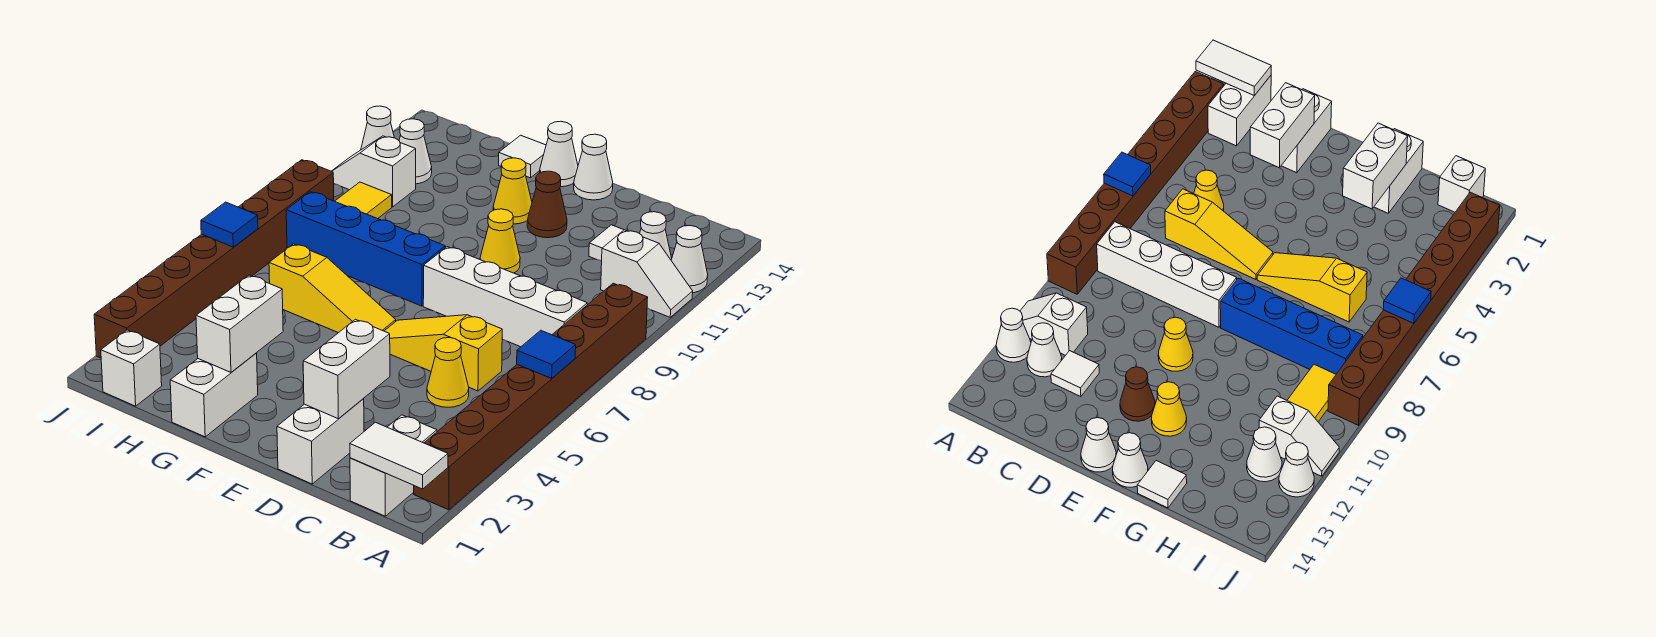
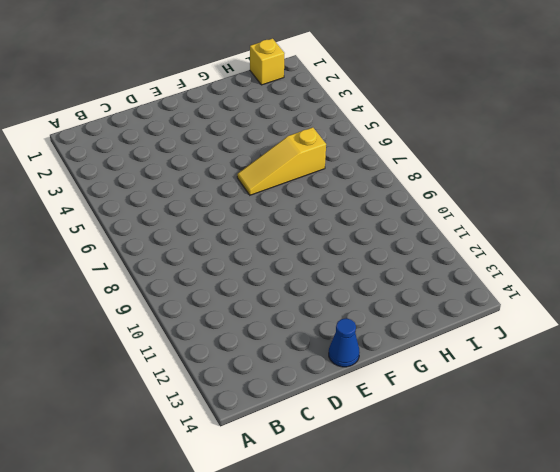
blue cone E14 level 1 -> white cone E14 level 1
yellow brick I1 level 1 -> white brick I1 level 1
none -> brown brick A2:A9 level 1
none -> white slope A11:B11 level 1 top B
none -> white cone A12 level 1
none -> white brick B1:B2 level 1

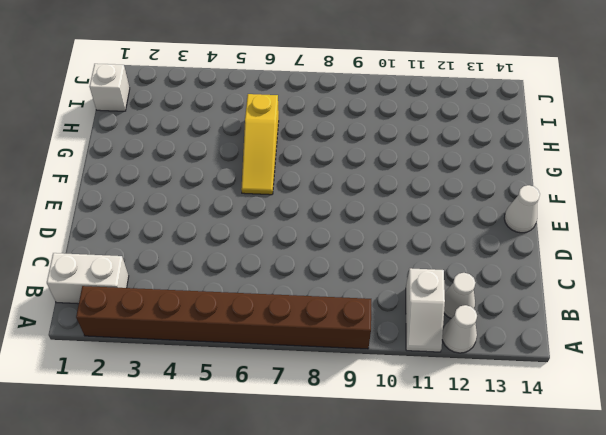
none -> white brick B8:E8 level 1
none -> yellow cone C5 level 1
none -> yellow slope C6:E6 level 1 top C
none -> white tile C12 level 1

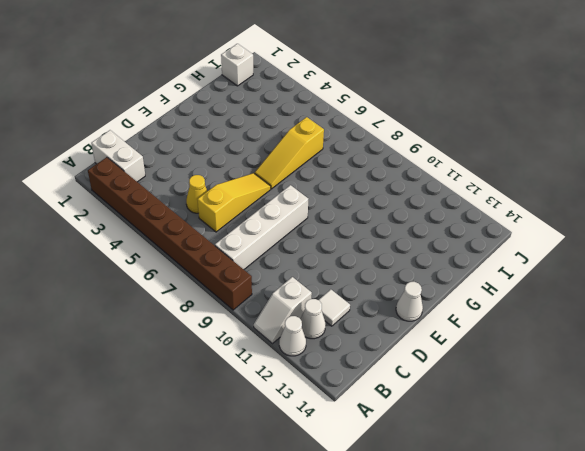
none -> white brick D1:D2 level 1
none -> yellow cone E10 level 1
none -> brown cone E12 level 1
none -> blue brick F8:I8 level 1

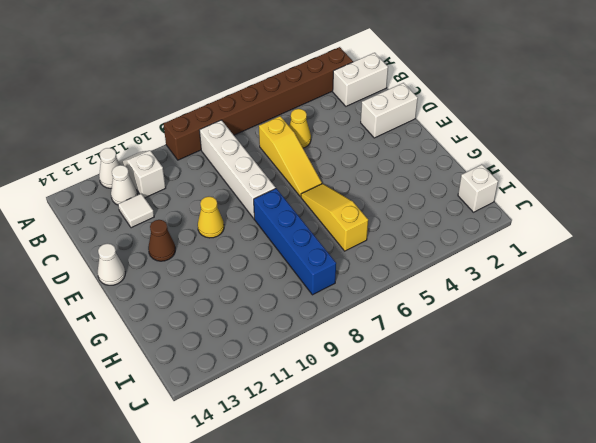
none -> yellow cone F12 level 1
none -> white cone F14 level 1
none -> white brick G1:G2 level 1
none -> white tile G14 level 1

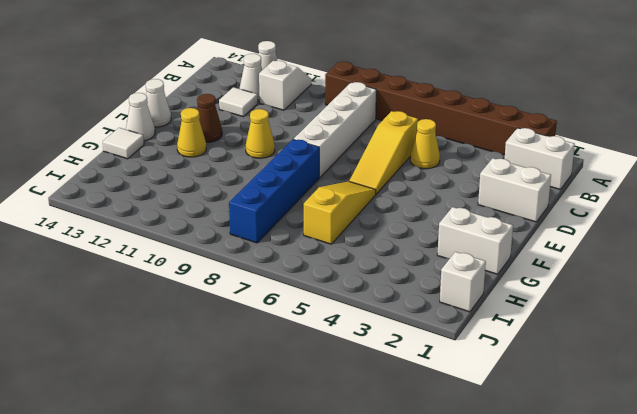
none -> yellow tile I9:I10 level 1
none -> white slope I11:J11 level 1 top I
none -> white cone I12 level 1
none -> brown brick J2:J9 level 1

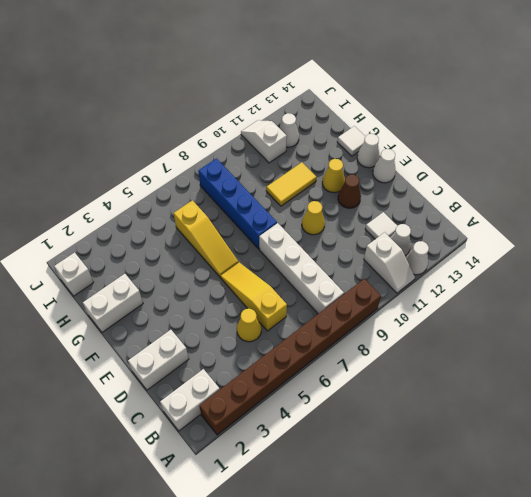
yellow tile G10:G11 level 1 -> yellow tile I9:I10 level 1
none -> brown brick J2:J9 level 1
none -> white cone J12 level 1
none -> white tile A1:B1 level 2
none -> blue tile A6 level 2

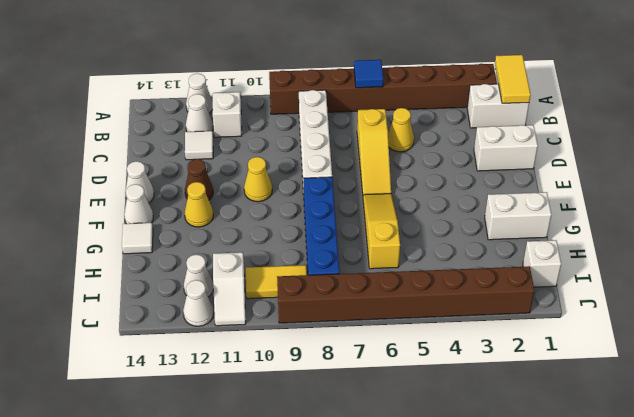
yellow tile A1:B1 level 2 -> white tile A1:B1 level 2
none -> white brick D2:D3 level 2
none -> white brick G2:G3 level 2
none -> blue tile J6 level 2

